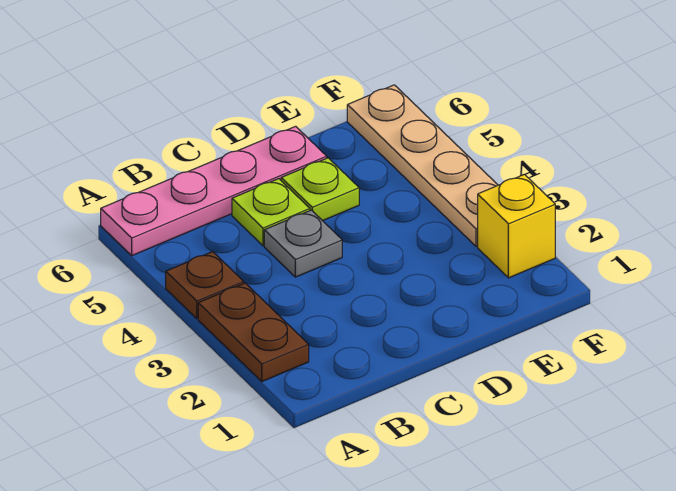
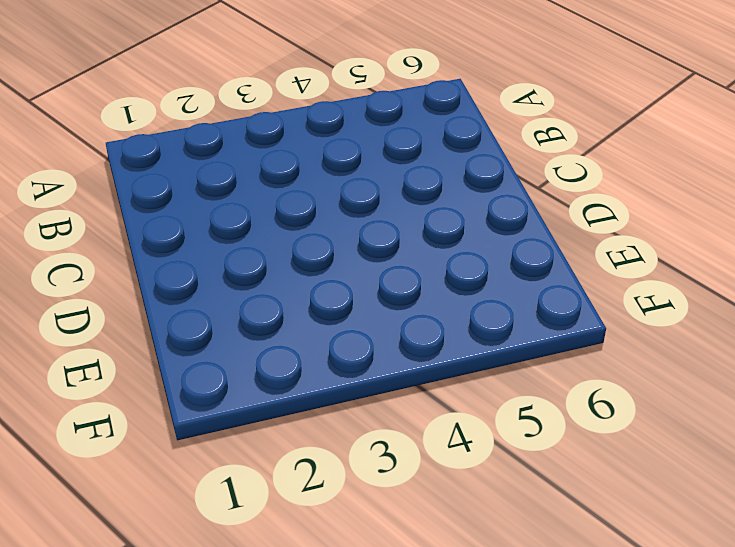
none -> brown plate A2:A3 level 1
none -> brown plate A4 level 1

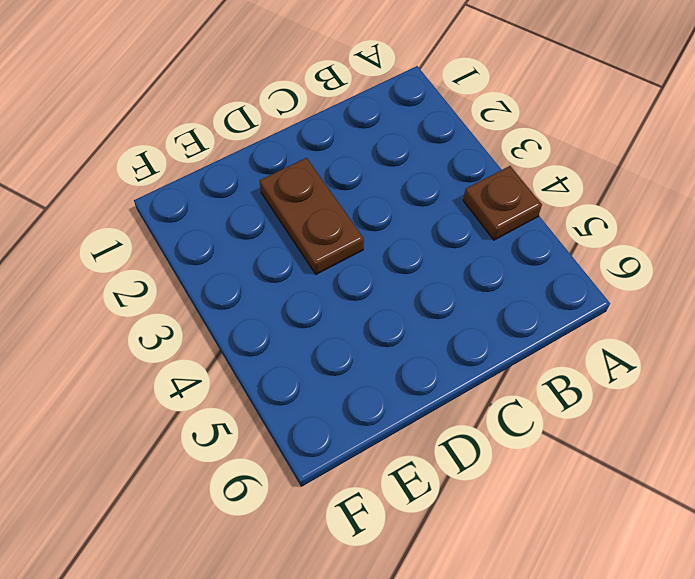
brown plate D2:D3 level 1 -> brown plate A2:A3 level 1
none -> pink plate A6:D6 level 1
none -> grey plate C4 level 1

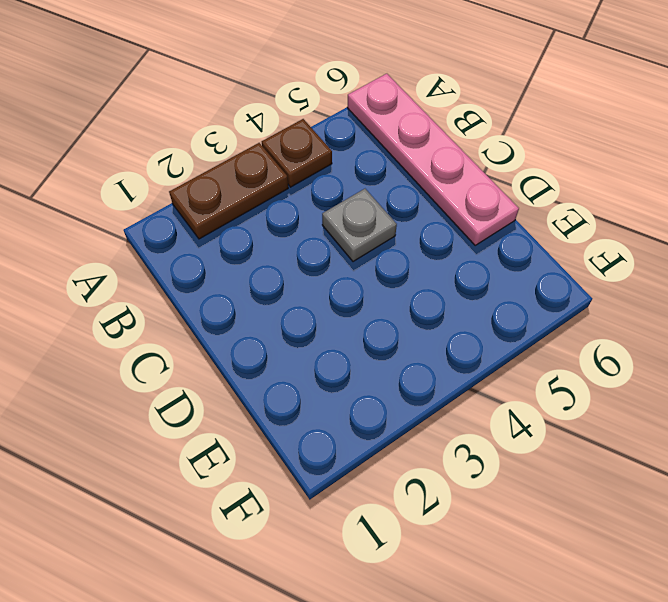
none -> lime plate C5 level 1
none -> lime plate D5 level 1

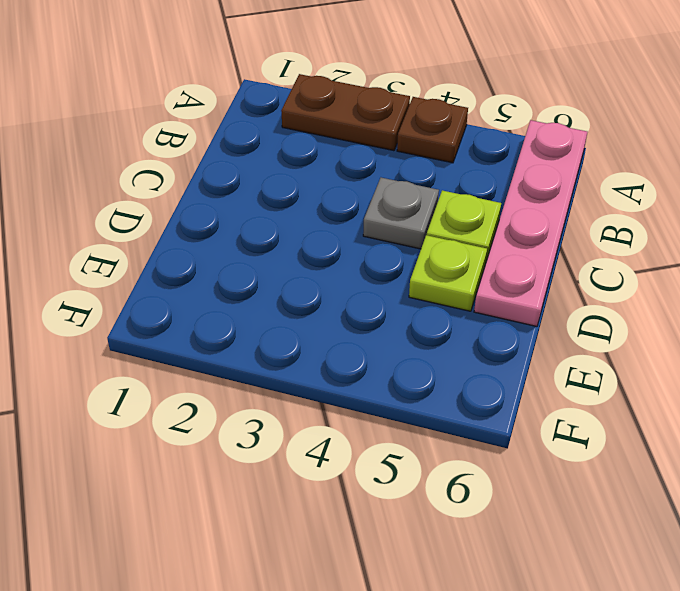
none -> yellow brick F2 level 1
none -> tan plate F3:F6 level 1

